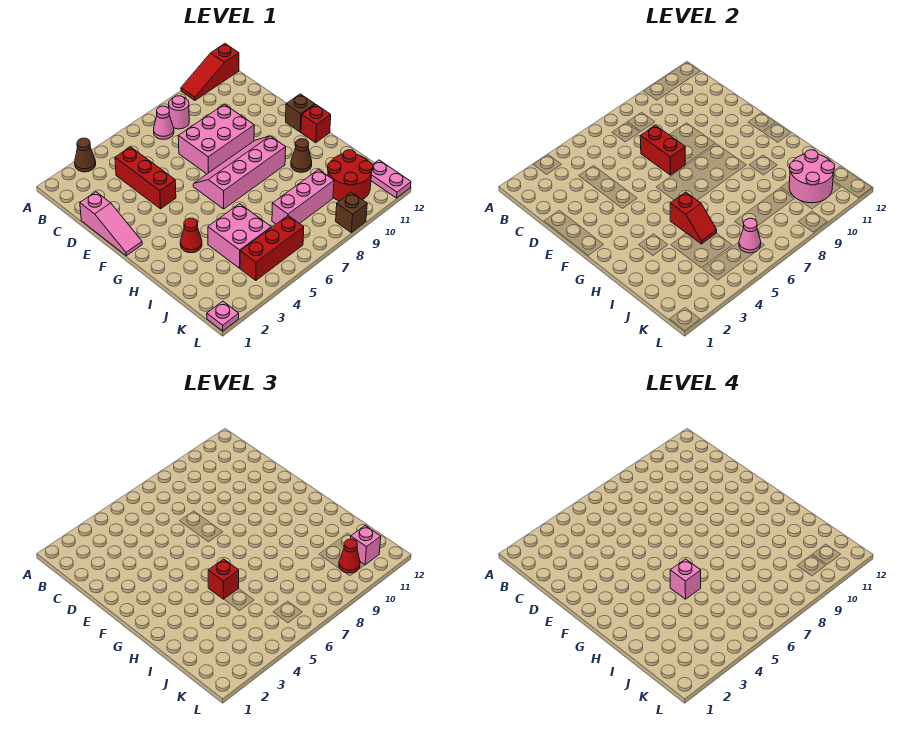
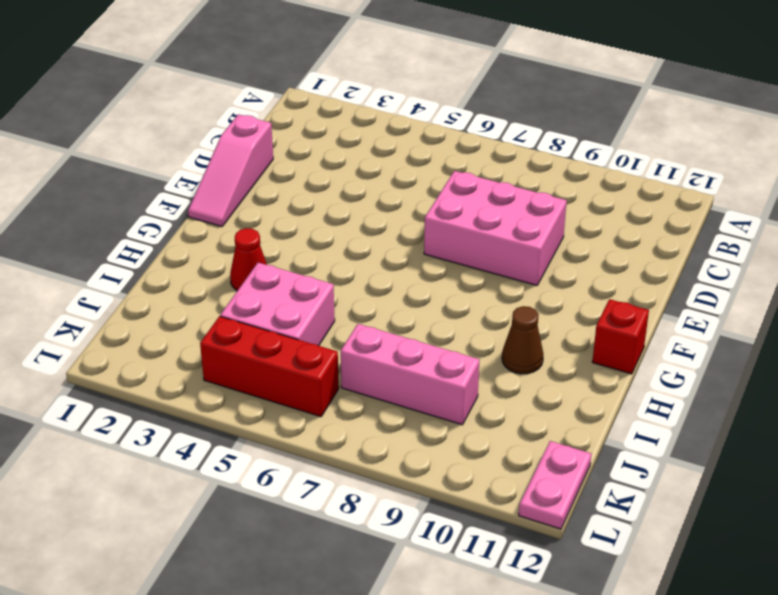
none -> brown cone A3 level 1
none -> red slope A10:A12 level 1 top 12
none -> pink cone B7 level 1

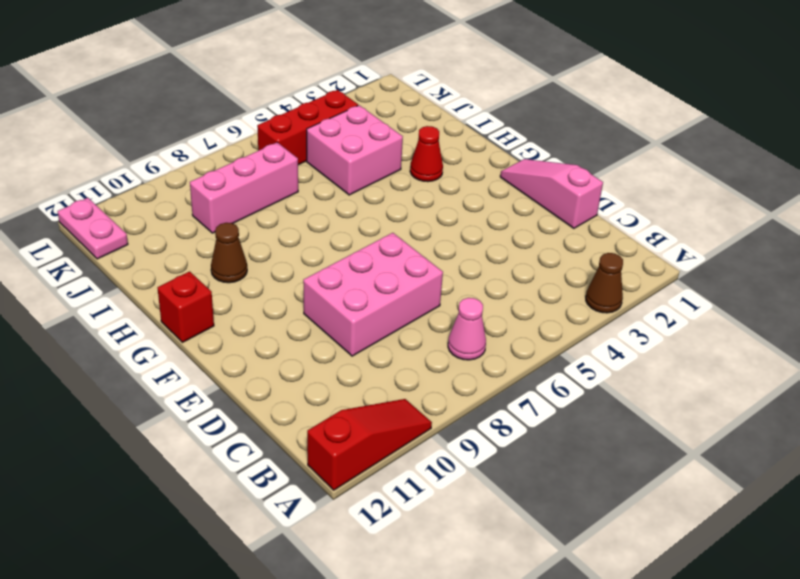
none -> pink round brick B8 level 1
none -> red brick C4:E4 level 1
none -> pink slope F6:G9 level 1 top G

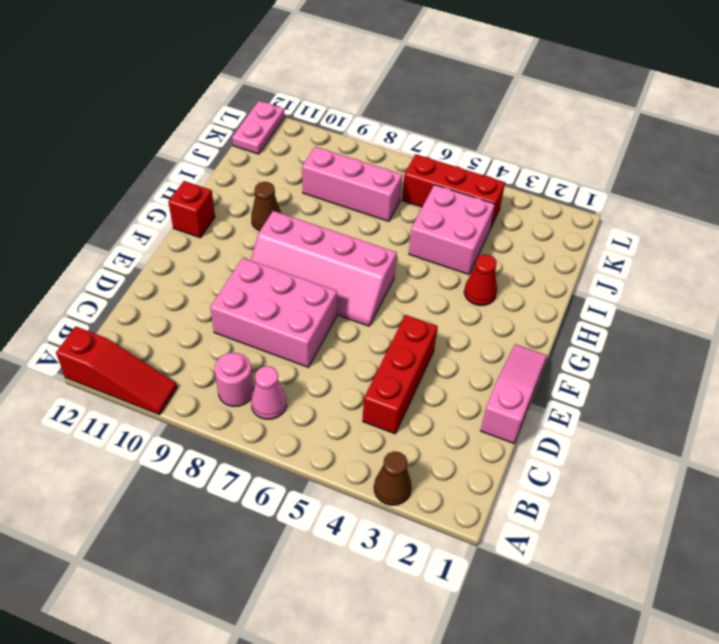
none -> brown brick F12 level 1
none -> red round brick J10:K11 level 1
none -> pink plate L1 level 1

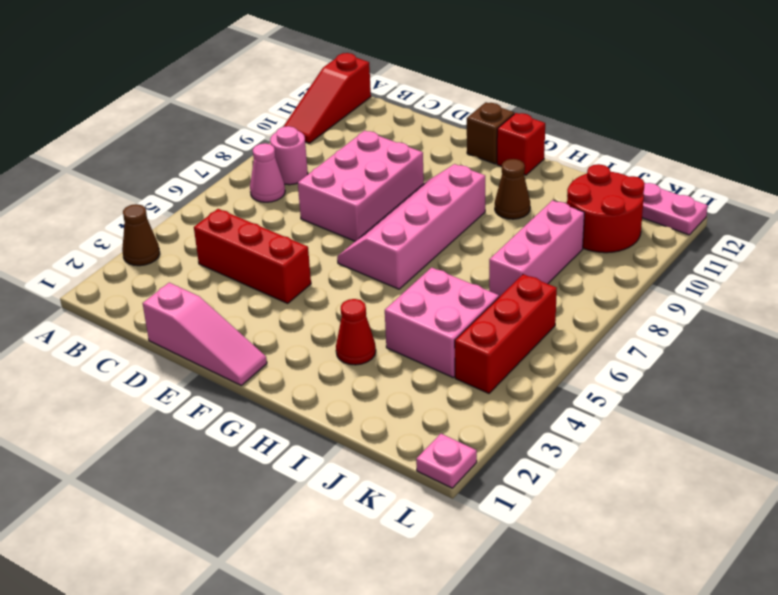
none -> brown brick L9 level 1
none -> red brick D7:E7 level 2
none -> red slope H5:I5 level 2 top H

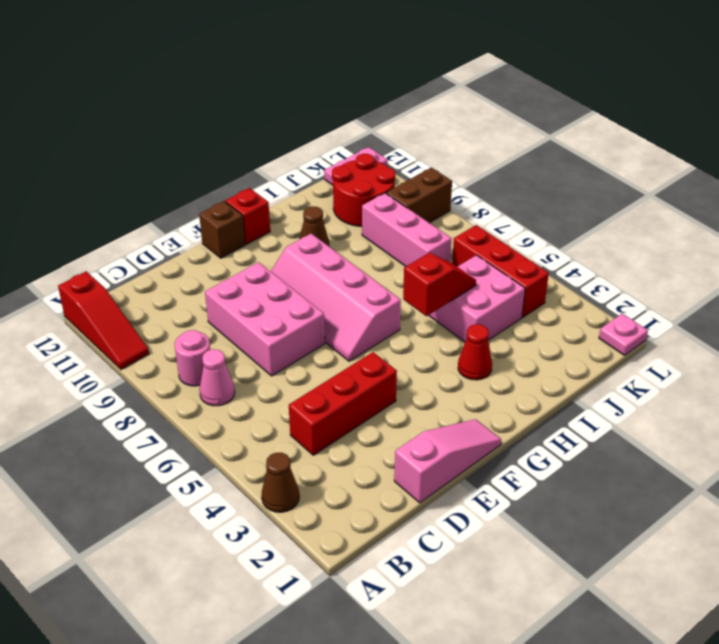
brown brick K9:L9 level 1 -> brown brick L9 level 1
none -> red brick D7:E7 level 2
none -> pink round brick J10:K11 level 2
none -> pink cone K6 level 2

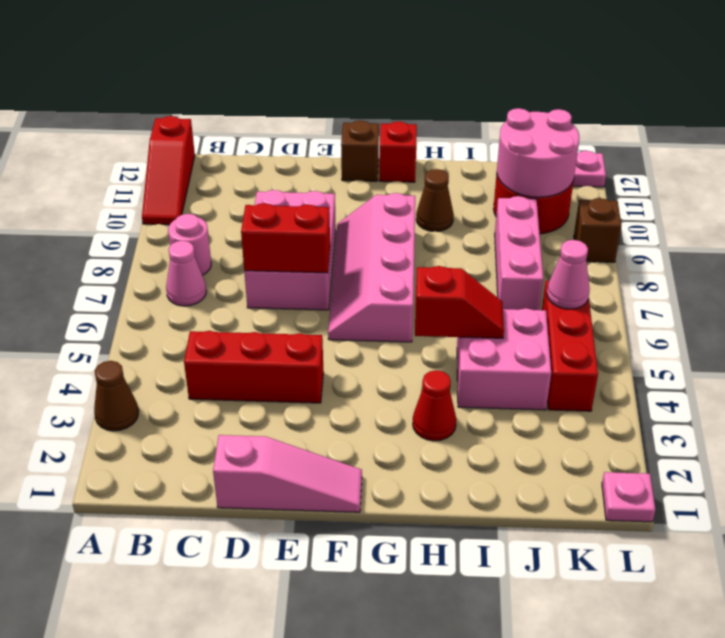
none -> red brick H5 level 3
none -> red cone K10 level 3
none -> pink brick K11 level 3

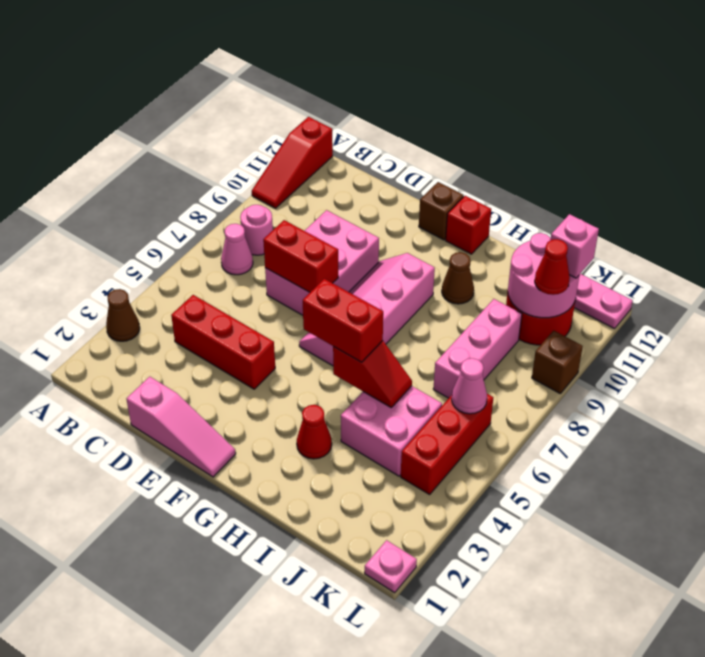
red brick G5:H5 level 3 -> red brick H5 level 3
none -> pink brick H5 level 4

